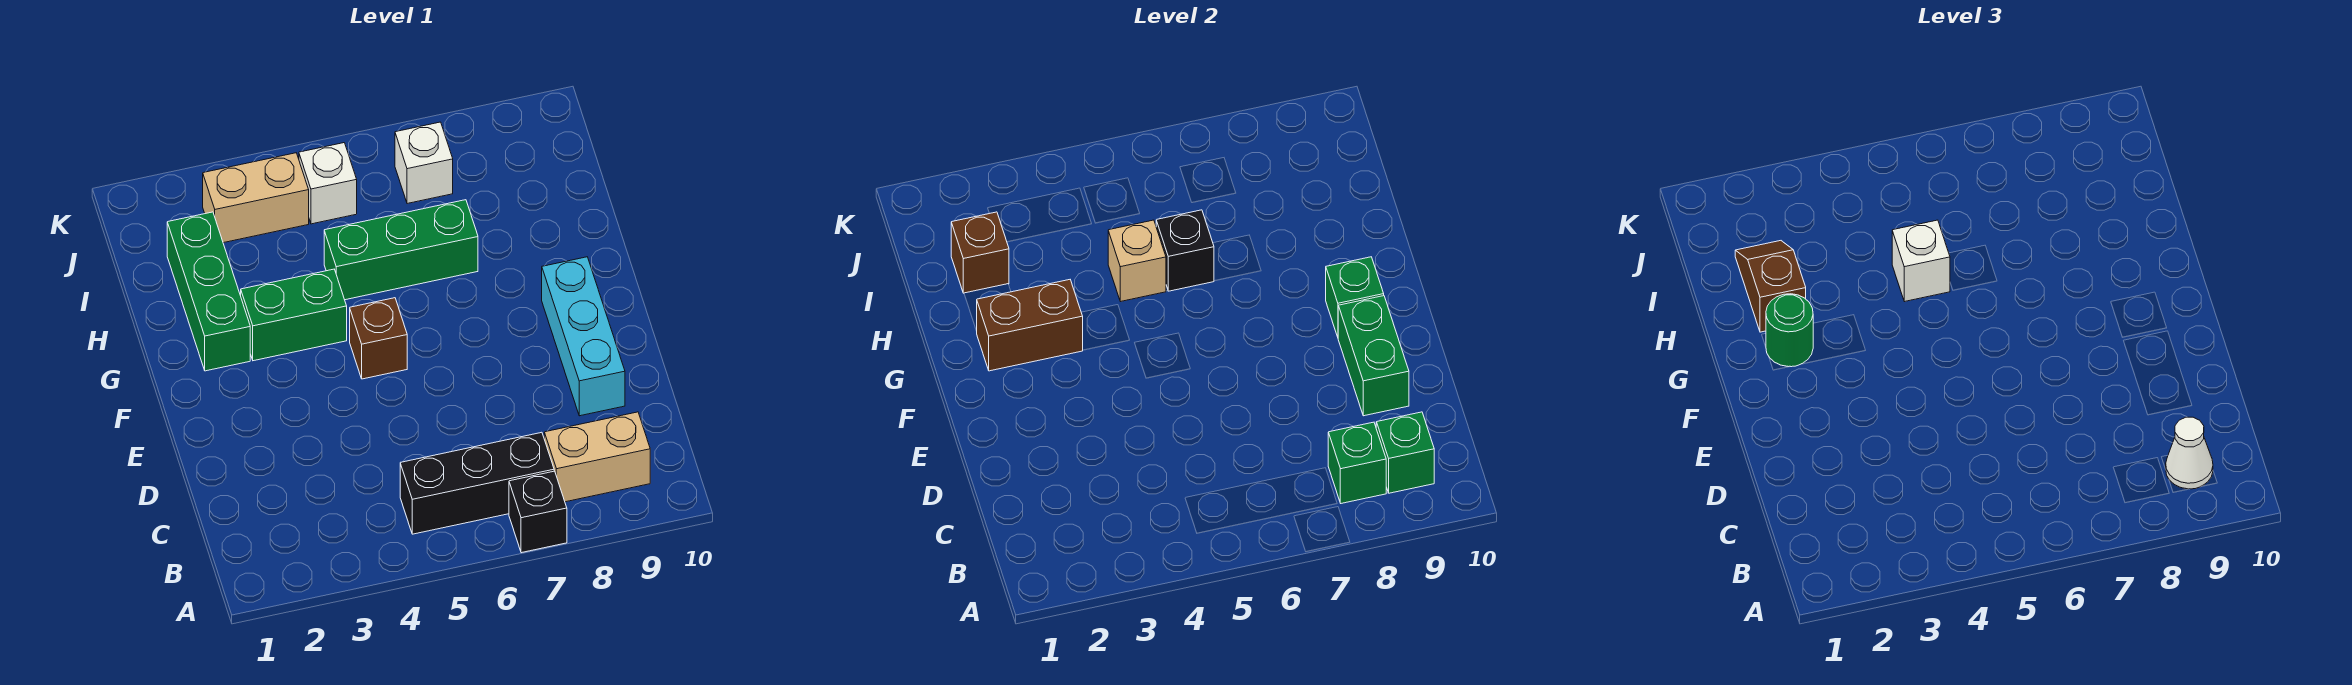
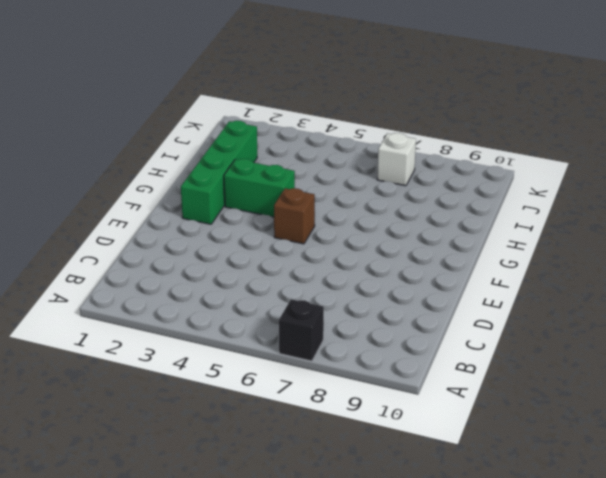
green brick F2:I2 level 1 -> green brick G2:I2 level 1
none -> black brick B5:B7 level 1
none -> tan brick B8:B9 level 1
none -> cyan brick D9:F9 level 1

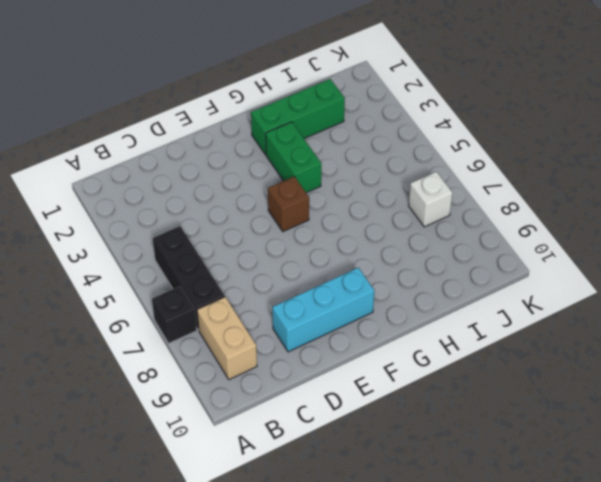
none -> green brick H5:H7 level 1
none -> tan brick J3:J4 level 1
none -> white brick J5 level 1

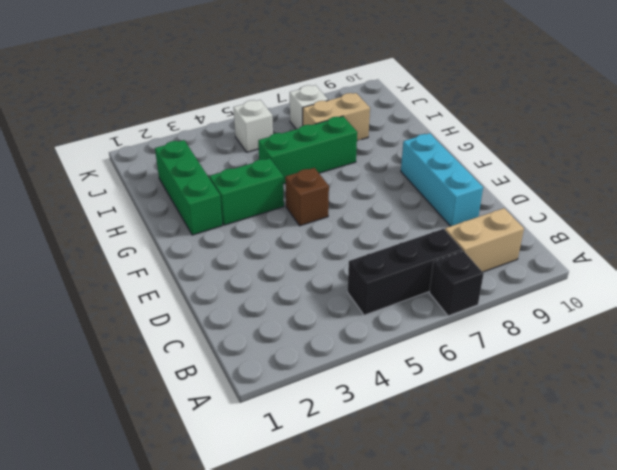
tan brick I7:I8 level 1 -> tan brick J3:J4 level 1
none -> green brick B8 level 2
none -> green brick B9 level 2
none -> green brick D9:E9 level 2

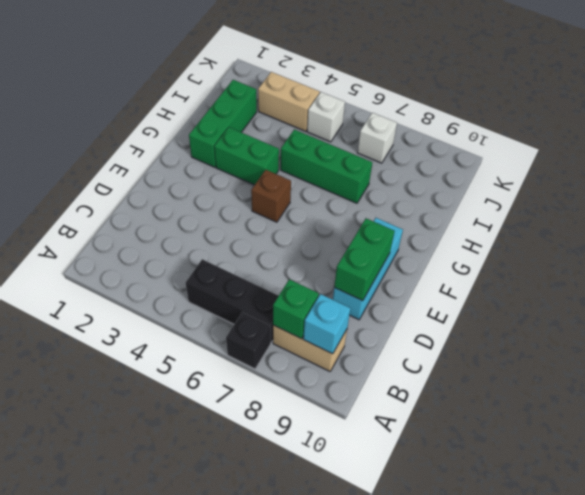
cyan brick B9 level 2 -> green brick B9 level 2
none -> green brick F9 level 2
none -> brown brick G2:G3 level 2
none -> tan brick H5 level 2

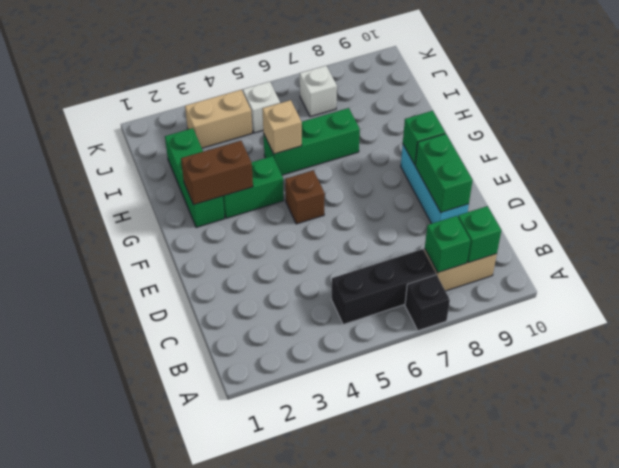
none -> black brick H6 level 2
none -> brown brick I2 level 2
none -> white cone B9 level 3

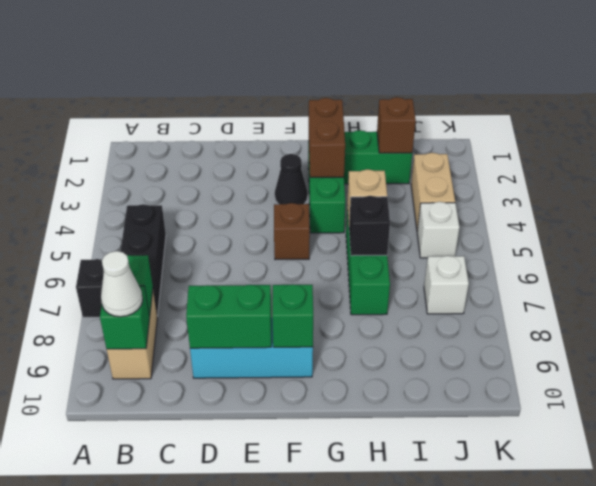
black cone F3 level 1 -> none
none -> green round brick G2 level 3
none -> brown slope H2:I2 level 3 top H
none -> white brick H5 level 3

